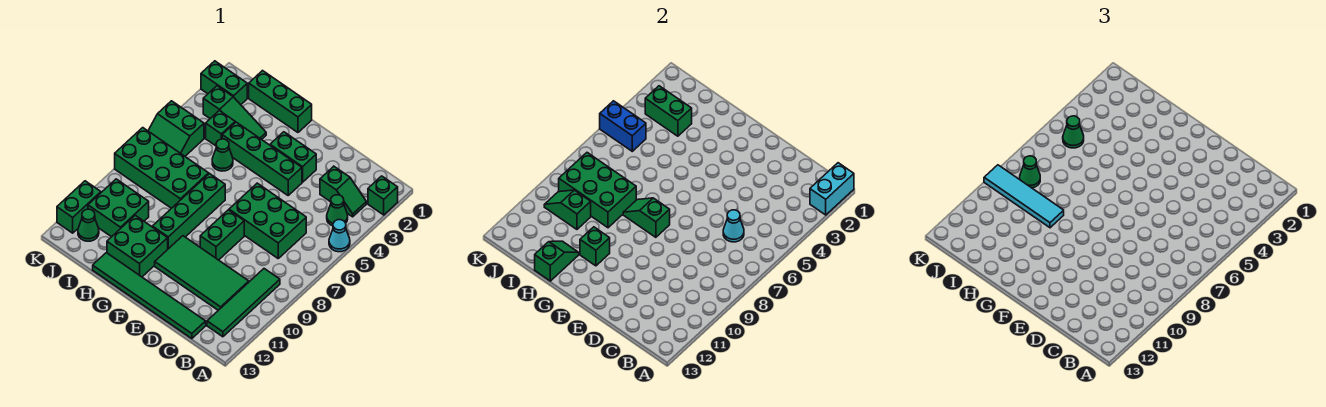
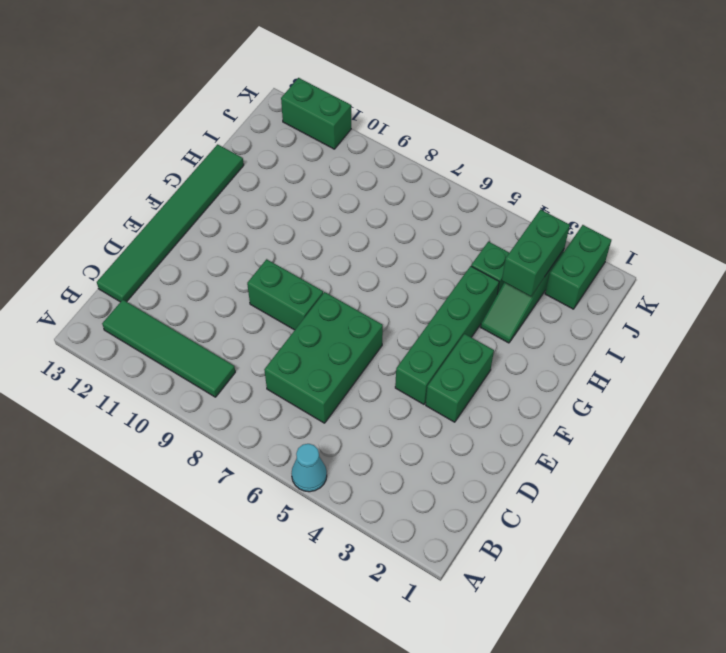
none -> green brick A2 level 1
none -> green slope B3:C3 level 1 top C
none -> green cone B4 level 1
none -> green tile C10:F11 level 1

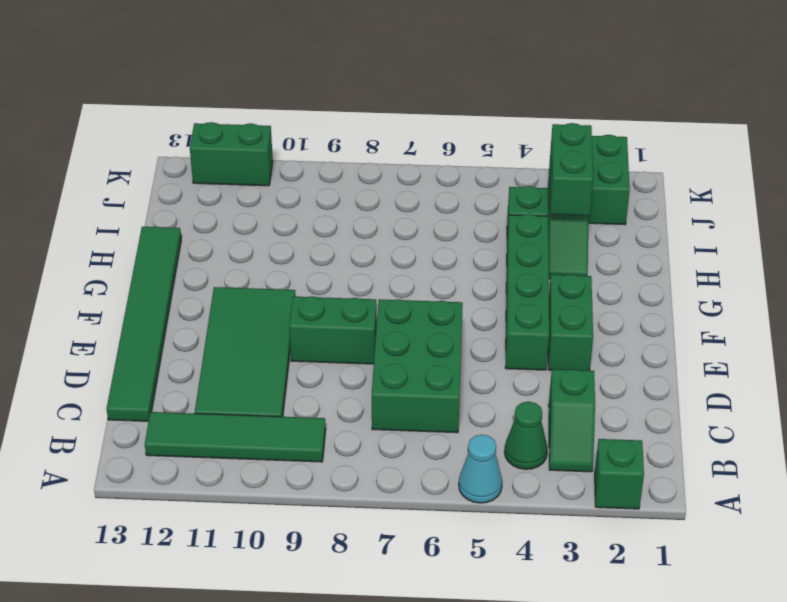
none -> green brick G1:I1 level 1
none -> green brick G7:G10 level 1
none -> green brick G11:H12 level 1
none -> green cone H5 level 1

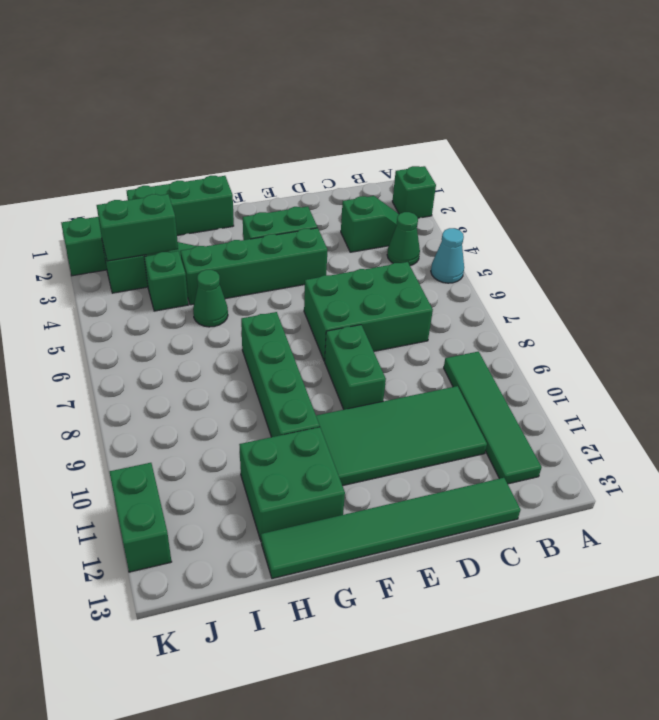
none -> green brick H7:K8 level 1
none -> green brick I10:J11 level 1
none -> green slope J5:K6 level 1 top 5
none -> green cone J12 level 1

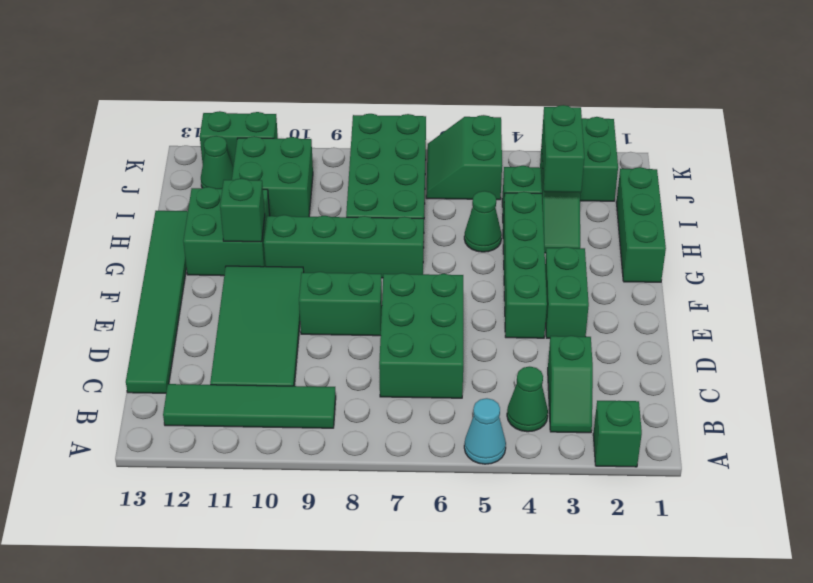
none -> cyan brick A1:A2 level 2
none -> cyan cone C6 level 2
none -> green slope F8:G8 level 2 top F
none -> green brick H8:J9 level 2

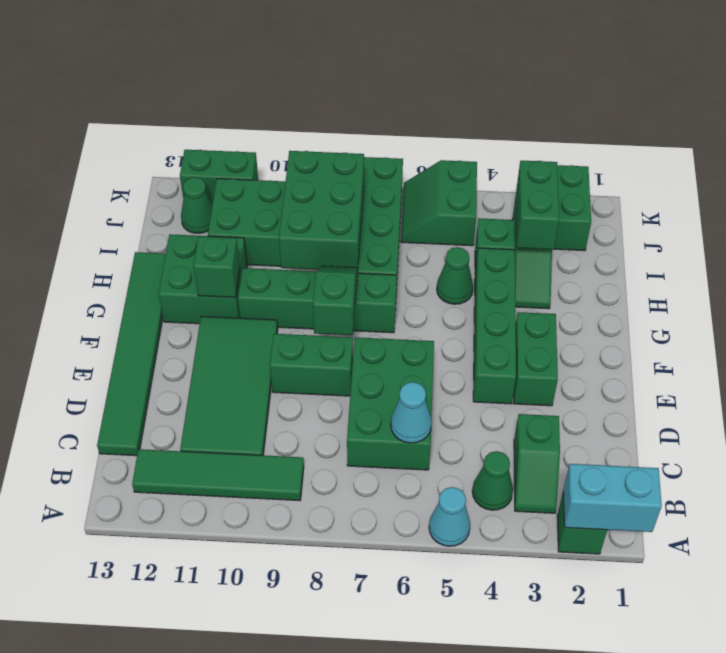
none -> green brick G1:I1 level 1
none -> green slope H12:H13 level 2 top 13
none -> green slope I10:J10 level 2 top I
none -> blue brick J5:K5 level 2

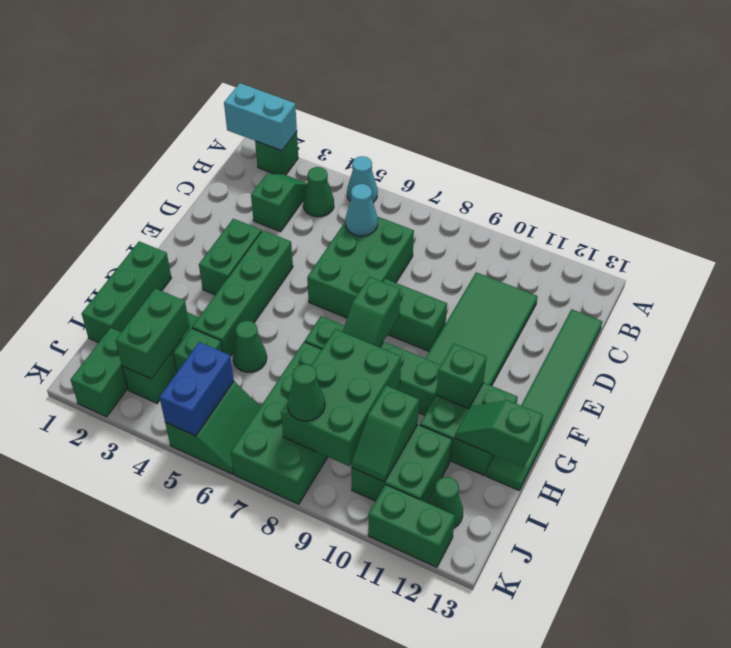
none -> green tile B9:B12 level 1
none -> cyan tile H9:K9 level 3
none -> green cone J5 level 3

